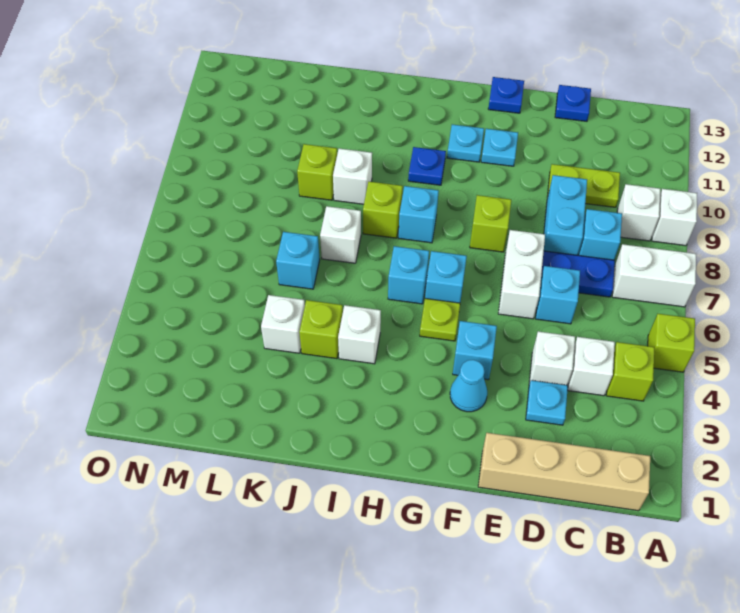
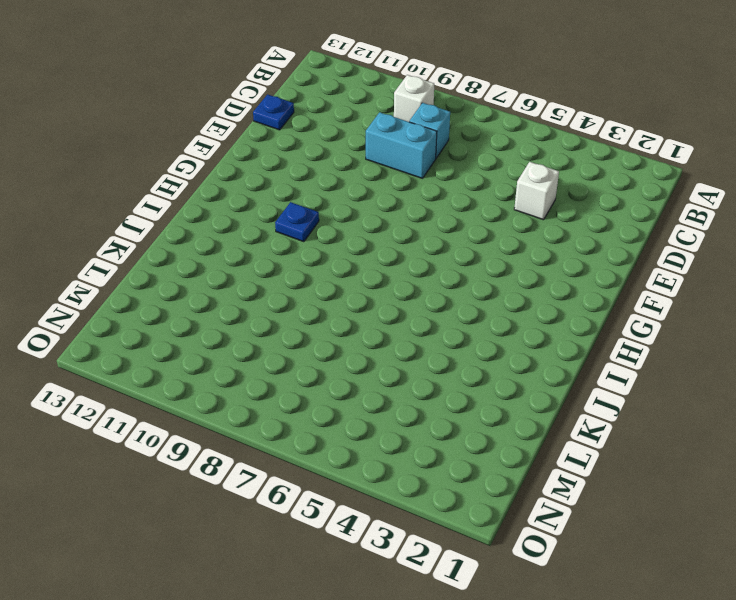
none -> lime brick A5 level 1
none -> white brick A7:B7 level 1
none -> white brick A9 level 1
none -> tan brick B1:E1 level 1

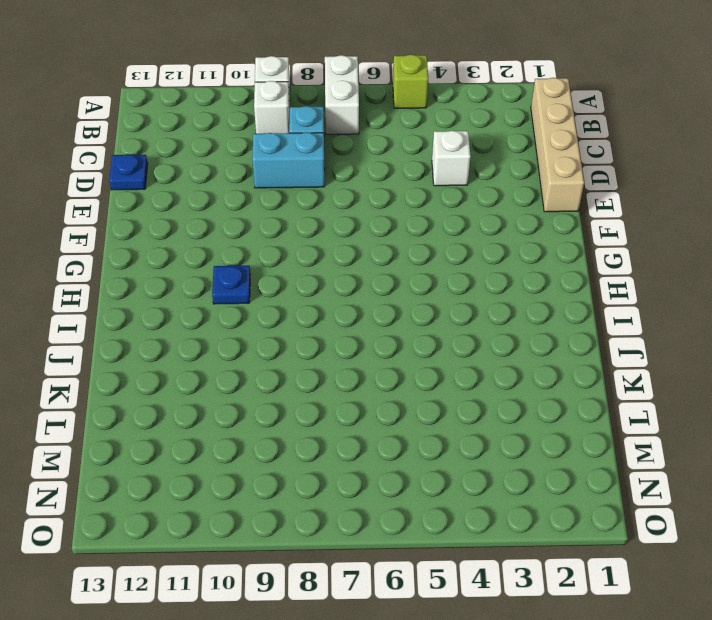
none -> lime brick B4 level 1
none -> white brick C4 level 1
none -> blue plate C7:D7 level 1
none -> lime plate C10:D10 level 1

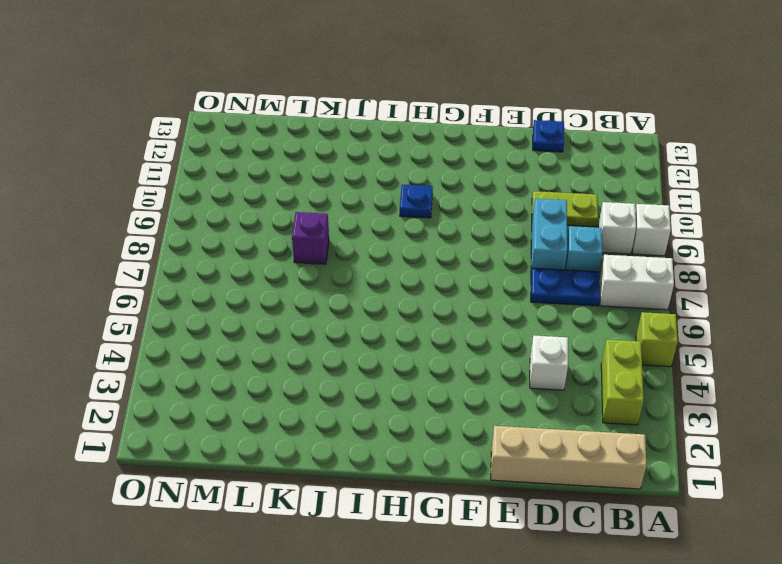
lime brick B3:B4 level 1 -> lime brick B4 level 1
purple brick K8 level 1 -> none
none -> white brick C4 level 1
none -> cyan plate D3 level 1
none -> cyan brick D6 level 1
none -> white brick E6:E7 level 1

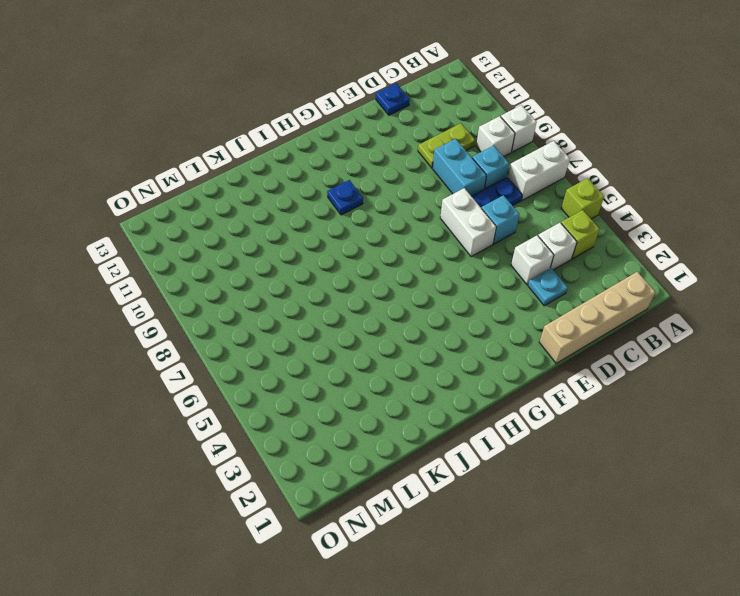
none -> cyan cone F3 level 1
none -> cyan brick F4 level 1
none -> lime brick F8 level 1
none -> cyan plate F11 level 1

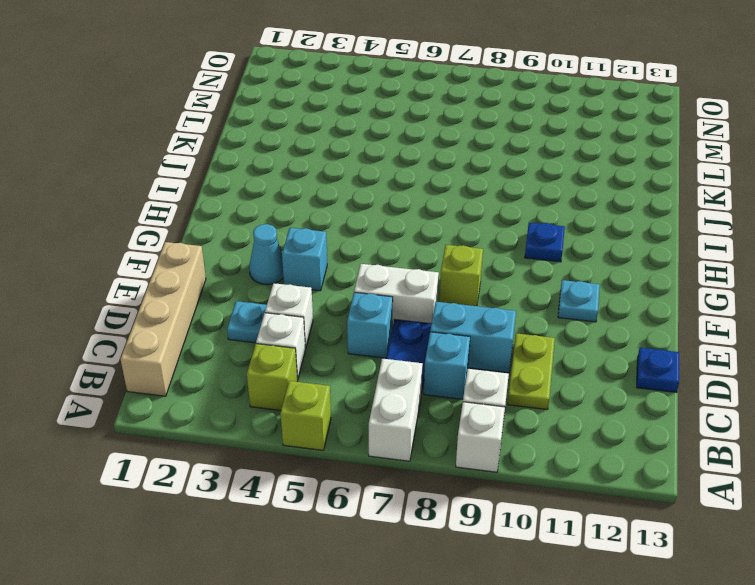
none -> blue plate F13 level 1
none -> lime plate G5 level 1
none -> cyan brick G6 level 1
none -> cyan plate G11 level 1

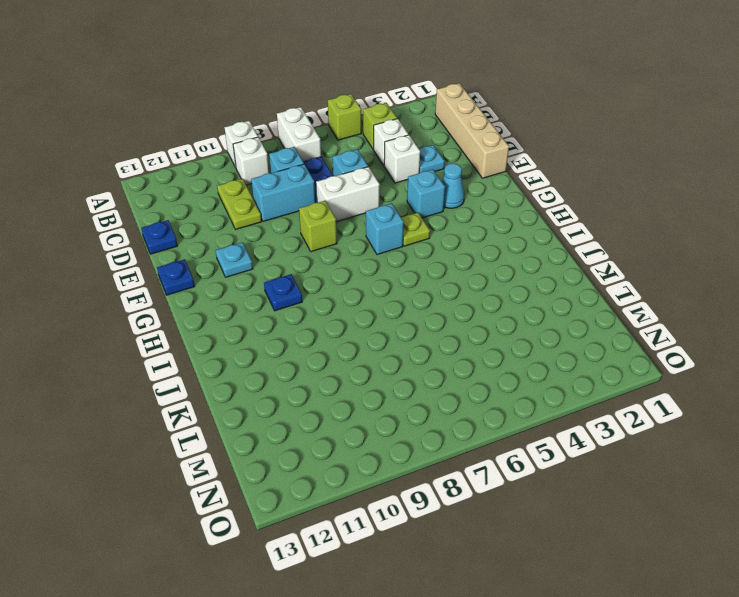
none -> cyan plate G11 level 1
none -> cyan brick H6 level 1
none -> cyan brick H8 level 1
none -> white brick I4 level 1

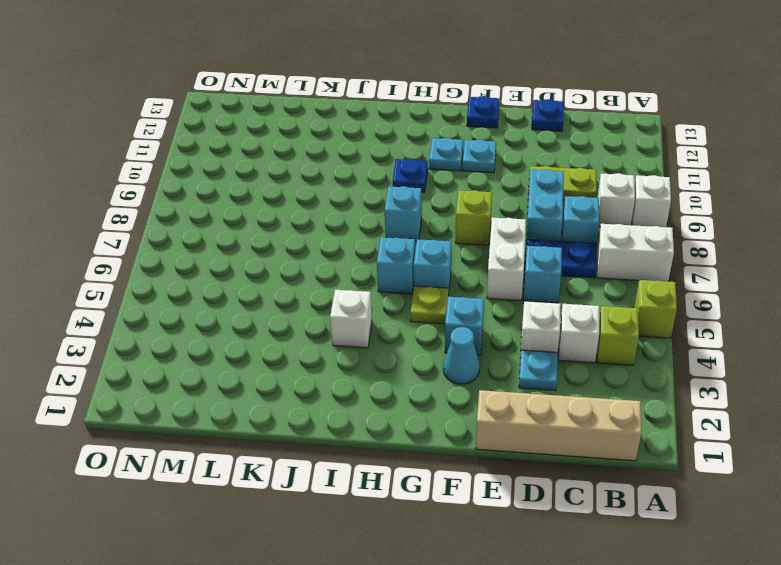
none -> lime brick I8 level 1
none -> lime brick J4 level 1
none -> white brick J7 level 1
none -> white brick J9 level 1

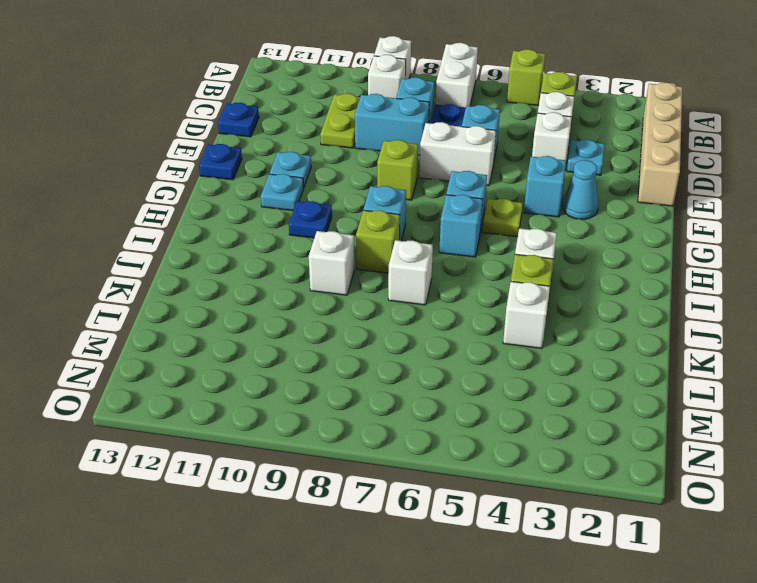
none -> cyan brick K6 level 1
none -> lime brick K9 level 1

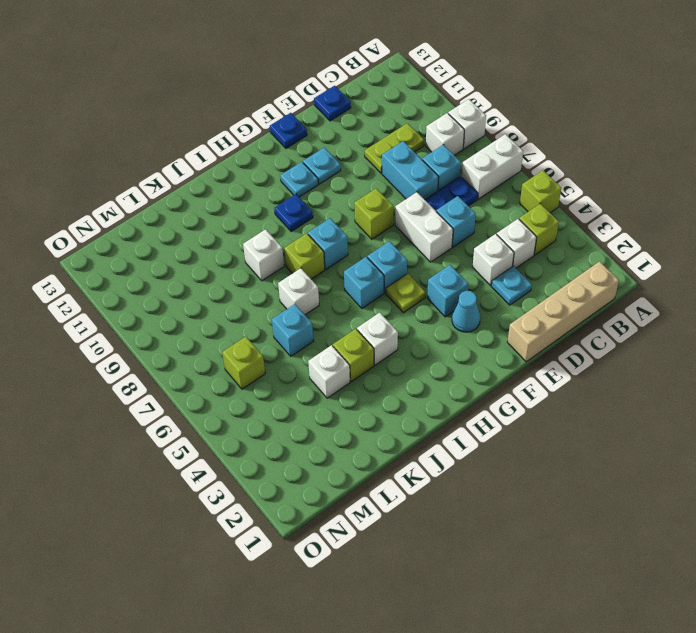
lime brick M6 level 1 -> lime brick K9 level 1

